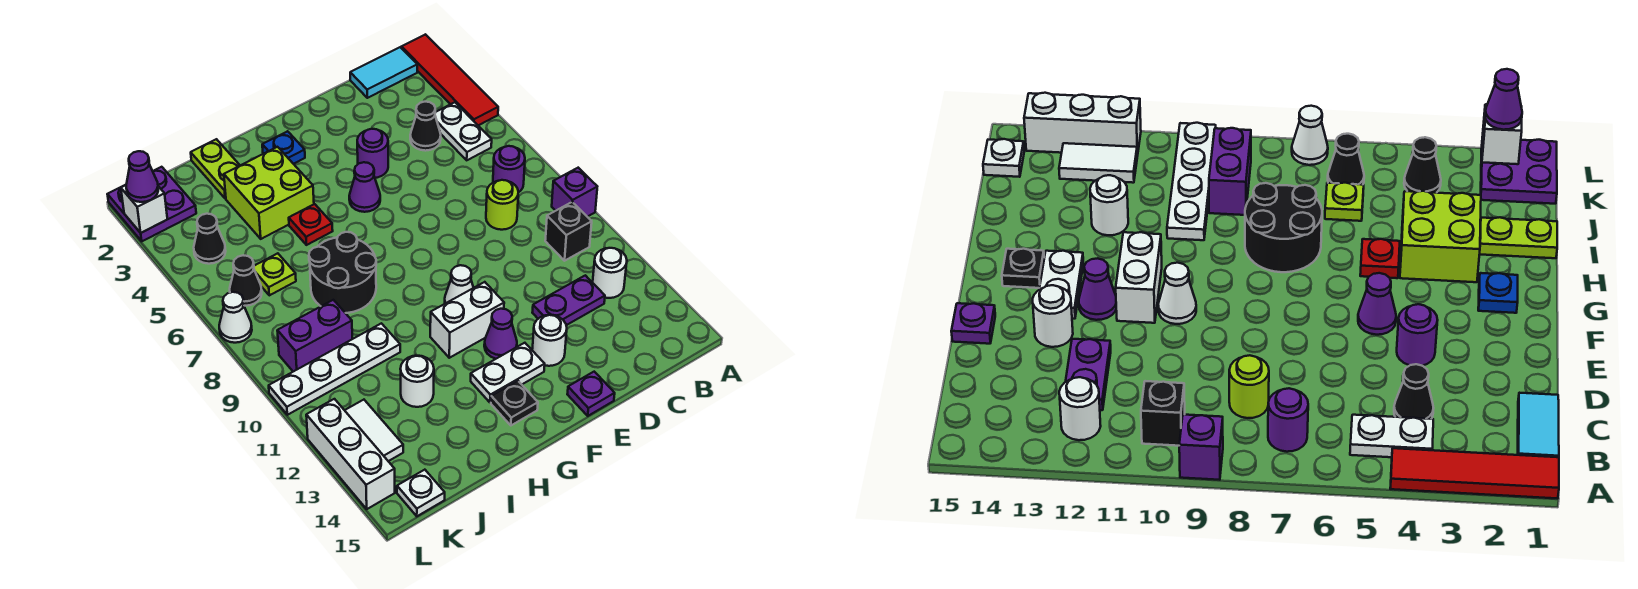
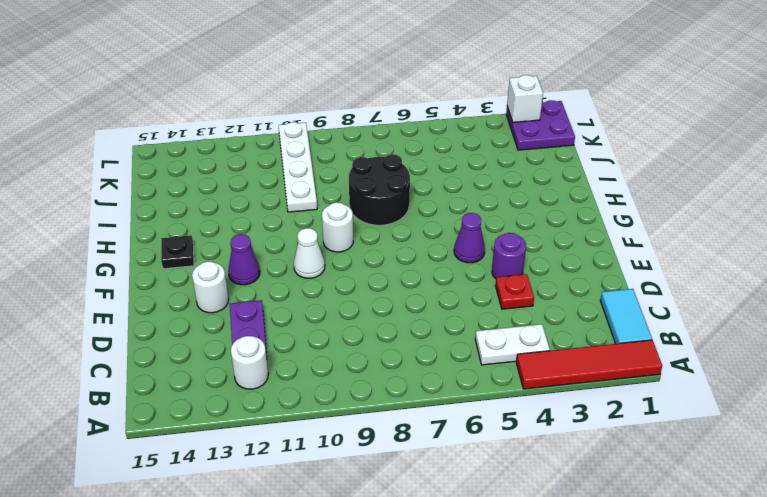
red plate D4 level 1 -> red plate H5 level 1
white round brick G9 level 1 -> white round brick I12 level 1
none -> purple brick A9 level 1
none -> purple round brick B7 level 1
none -> black brick B10 level 1
none -> black cone C4 level 1

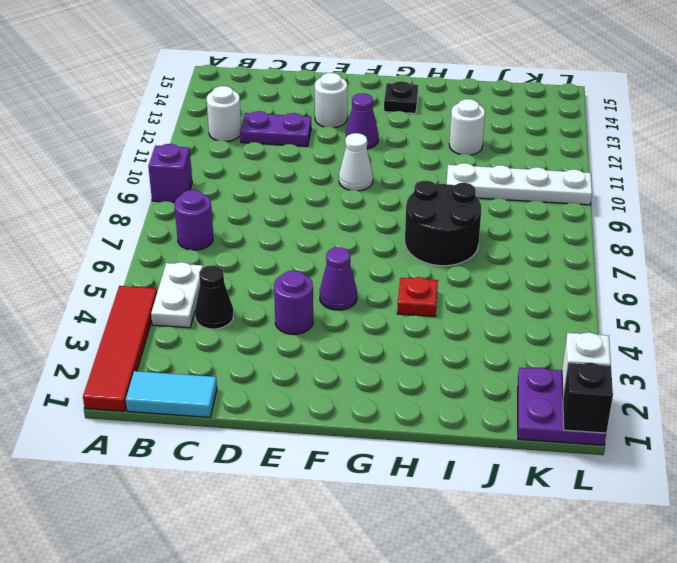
black brick L1 level 2 -> black brick B10 level 1
none -> lime round brick C8 level 1
none -> purple plate E15 level 1
none -> white brick F11:G11 level 1
none -> white plate F13:G13 level 1

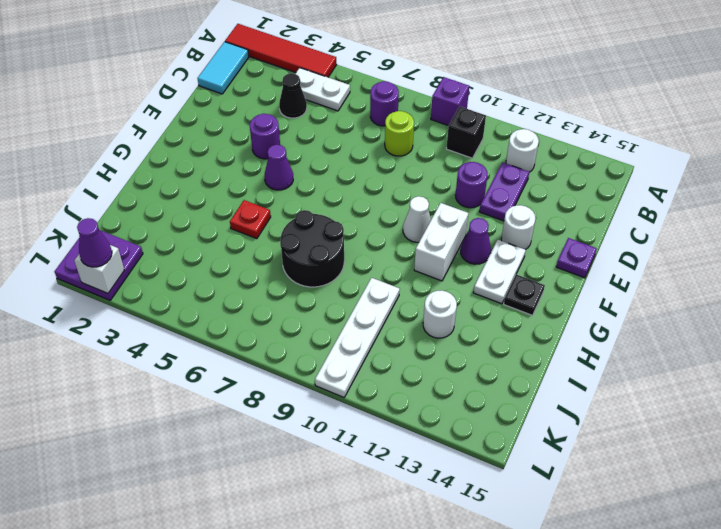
purple round brick D11 level 1 -> none
none -> blue plate G2 level 1
none -> lime brick H3:I4 level 1
none -> lime plate I1:I2 level 1
none -> lime plate J6 level 1

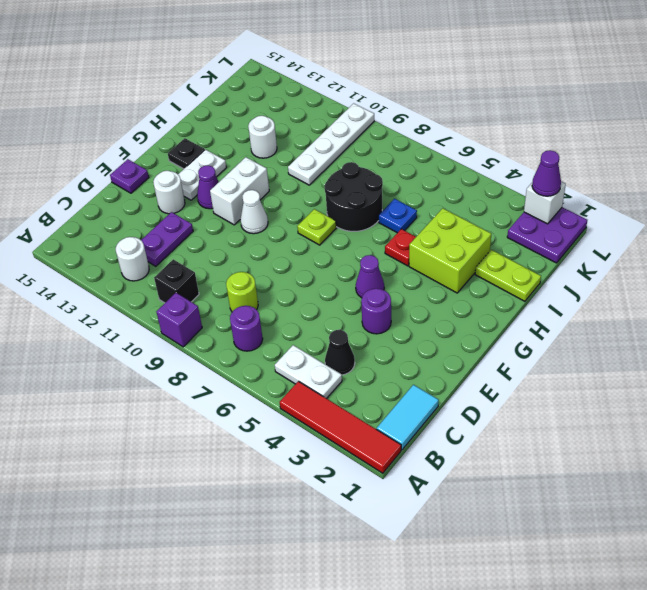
lime plate G8 level 1 -> lime plate J6 level 1
blue plate I6 level 1 -> blue plate G2 level 1
none -> purple brick J9:K9 level 1
none -> black cone K4 level 1
none -> black cone K6 level 1
none -> white tile K12:K13 level 1

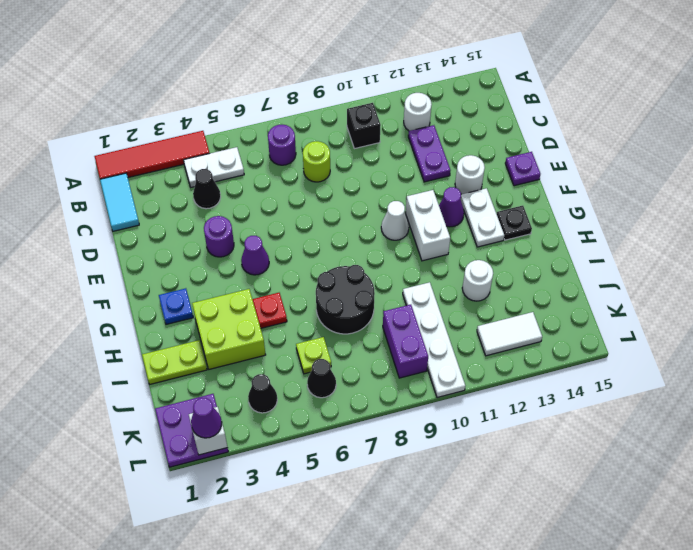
none -> purple brick A9 level 1
none -> white plate K15 level 1
none -> white cone L7 level 1
none -> white brick L12:L14 level 1

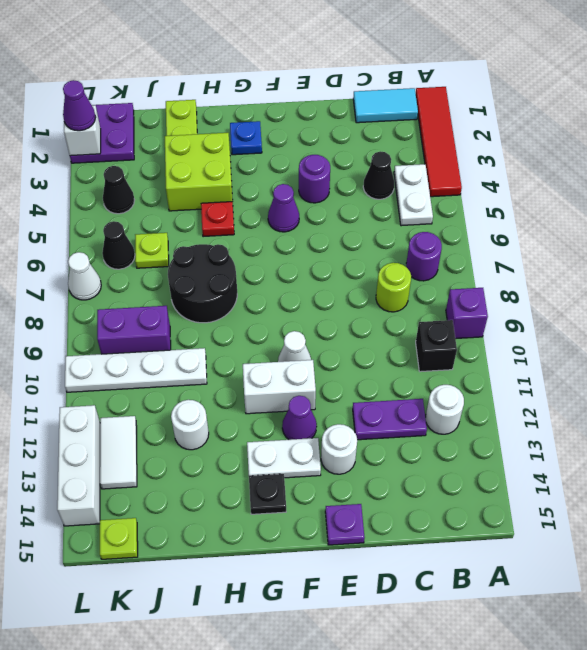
lime plate K15 level 1 -> white plate K15 level 1

